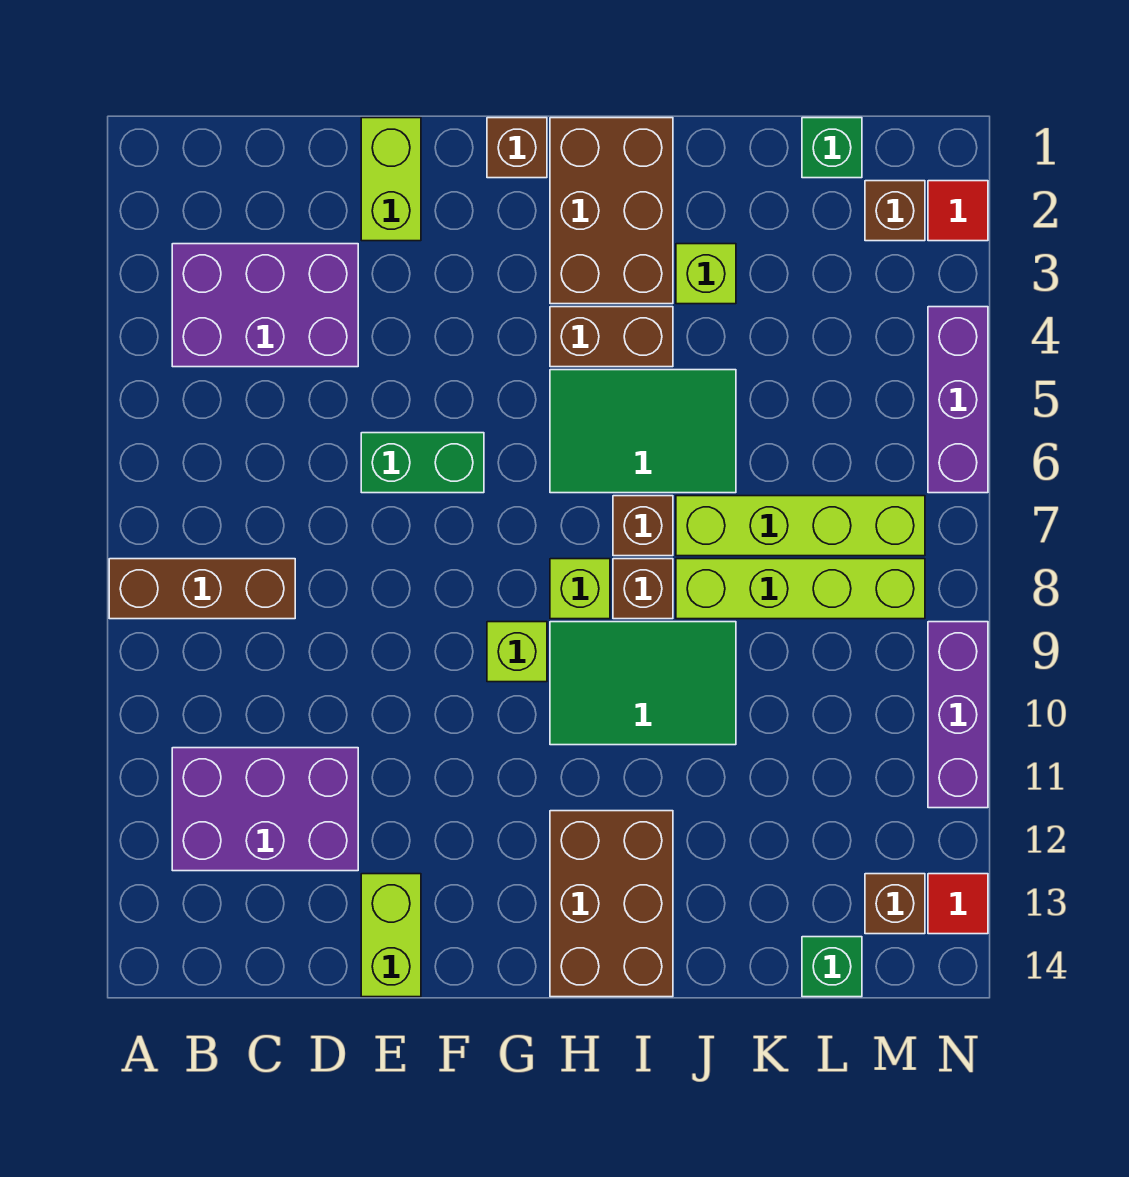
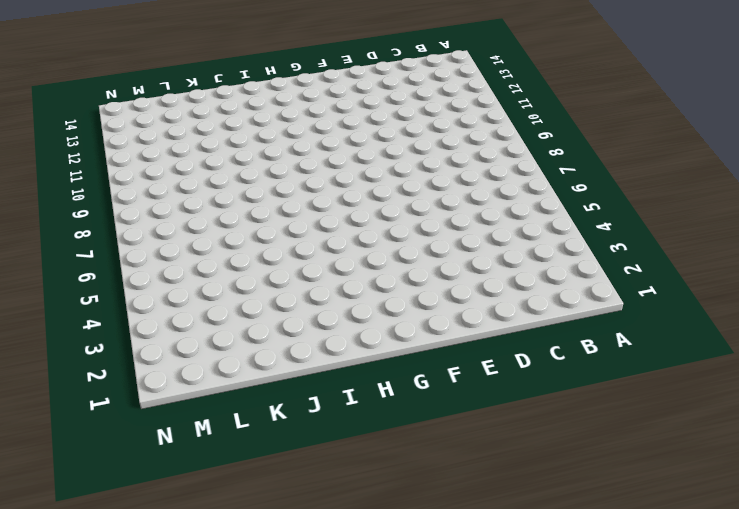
none -> brown brick A8:C8 level 1
none -> purple brick B3:D4 level 1
none -> purple brick B11:D12 level 1

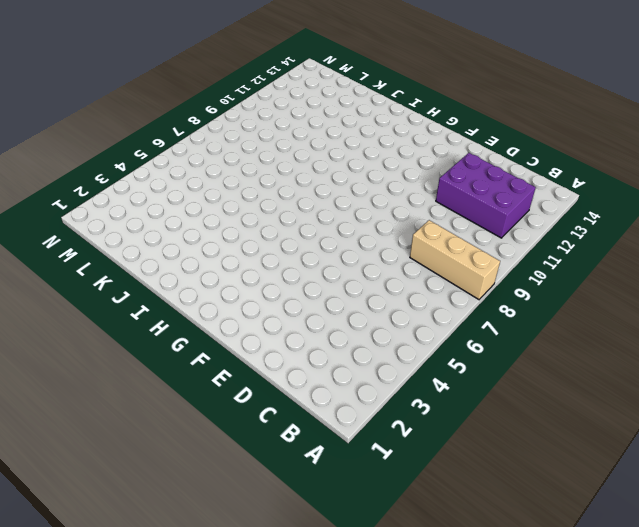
tan brick A8:C8 level 1 -> brown brick A8:C8 level 1
none -> purple brick B3:D4 level 1
none -> lime brick E1:E2 level 1
none -> green brick E6:F6 level 1

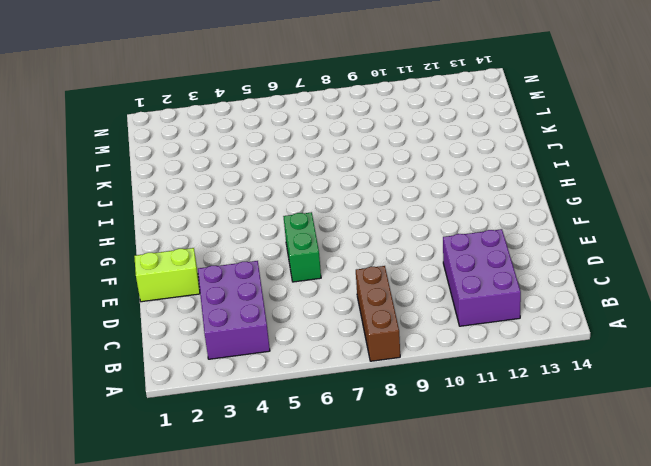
none -> lime brick E13:E14 level 1
none -> brown brick G1 level 1
none -> lime brick G9 level 1

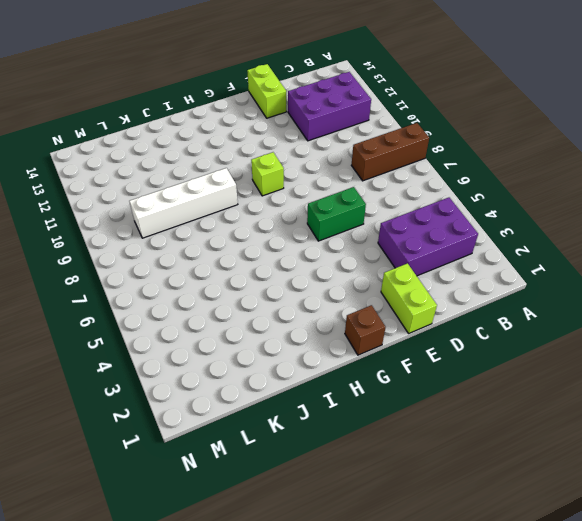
white brick I9:L9 level 1 -> green tile H9:J10 level 1
none -> brown brick H1:I3 level 1
none -> brown brick H4:I4 level 1
none -> green tile H5:J6 level 1

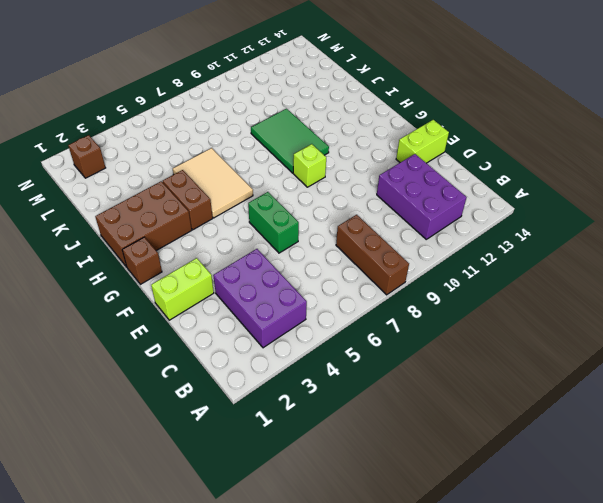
tan tile H5:J6 level 1 -> green tile H5:J6 level 1
none -> lime brick H8 level 1
none -> brown brick H12:I14 level 1
none -> brown brick I7 level 1

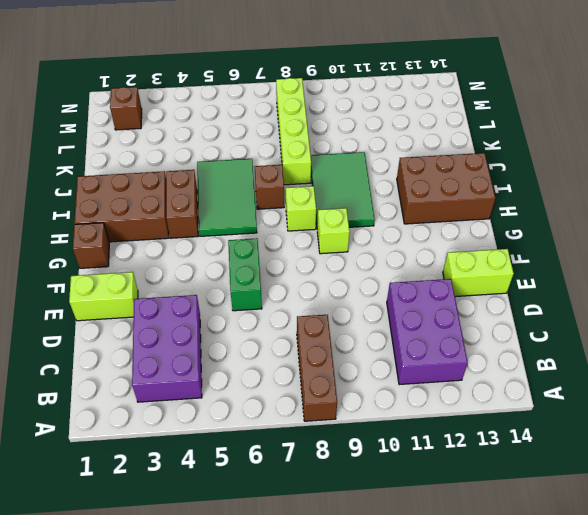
none -> brown brick I8 level 1
none -> lime brick J3 level 1
none -> lime brick J7:M7 level 1

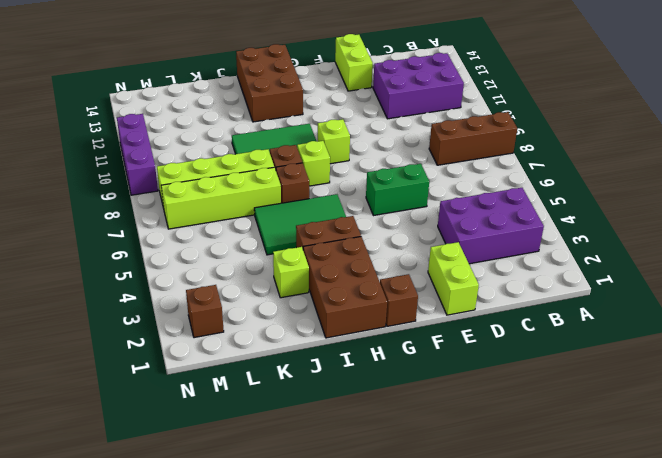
none -> green brick L1 level 1
none -> green brick L14 level 1
none -> brown brick M13 level 1

